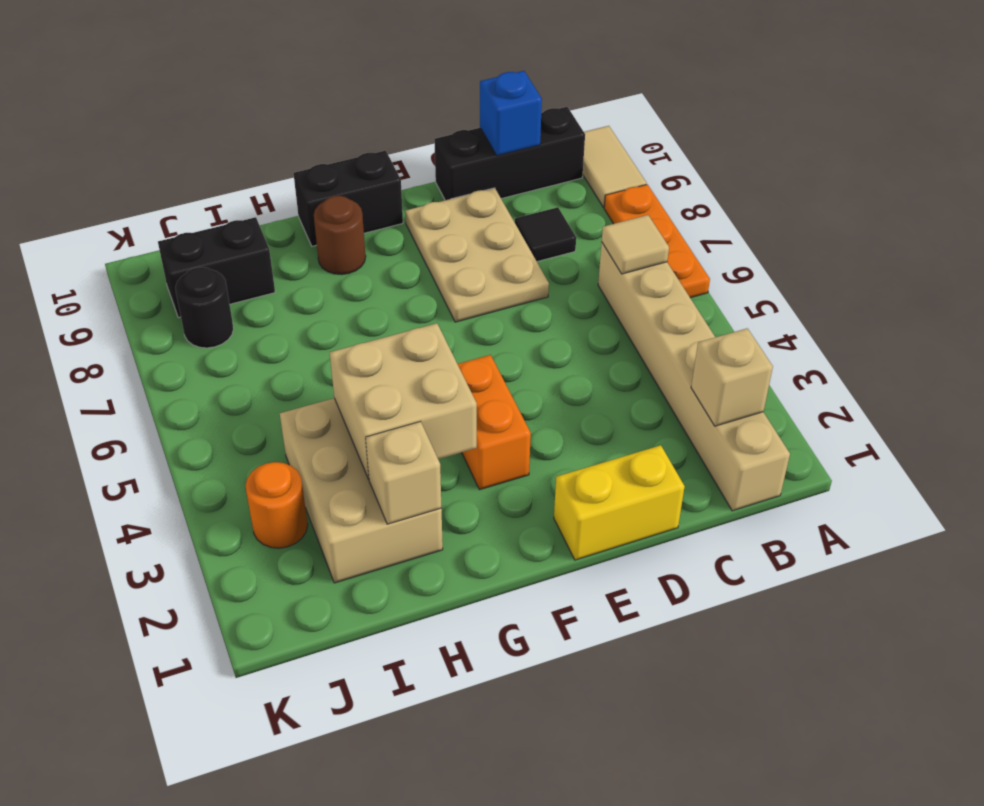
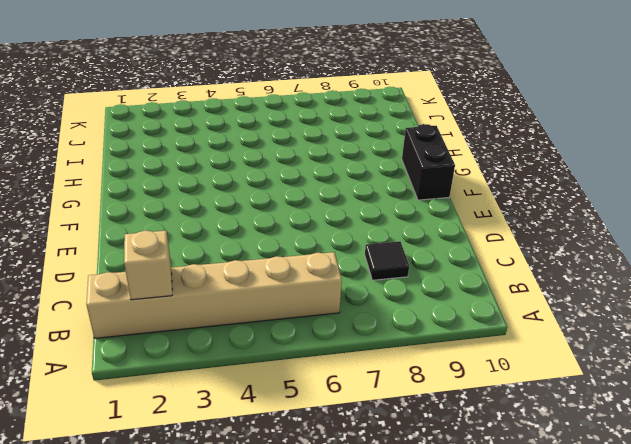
none -> orange plate A6:A8 level 1
none -> tan tile A9:A10 level 1
none -> black brick B10:D10 level 1

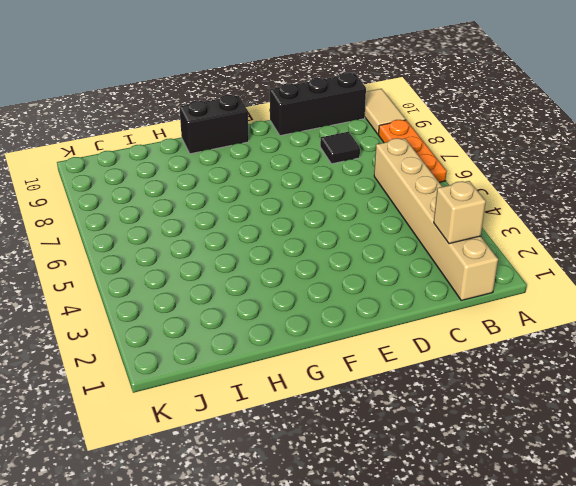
none -> yellow brick D1:E1 level 1
none -> tan plate D7:E9 level 1
none -> orange brick F3:F4 level 1

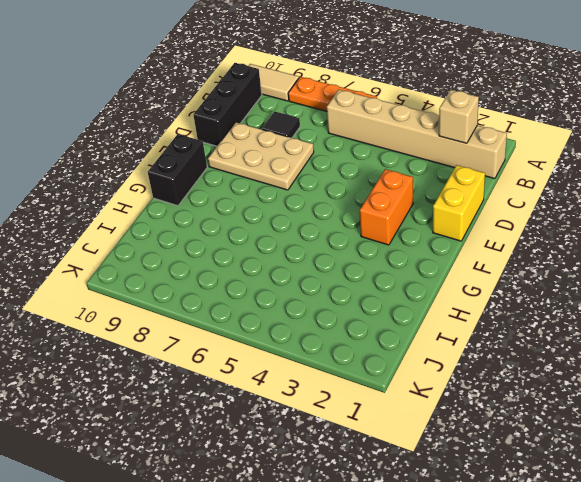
orange brick E3:F3 level 1 -> orange brick F3:F4 level 1
none -> brown round brick G9 level 1
none -> tan brick H2:I4 level 1
none -> black brick I9:J9 level 1

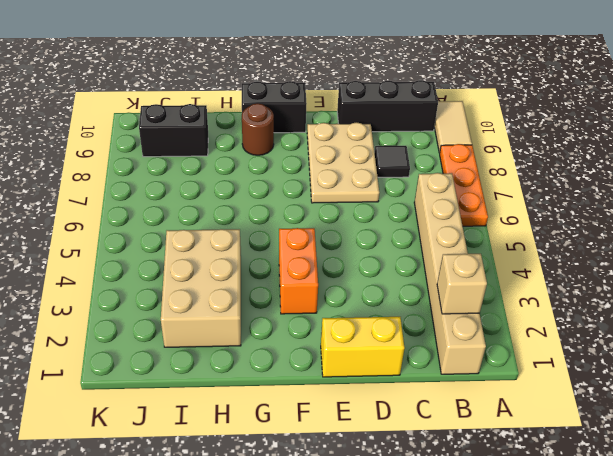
none -> orange round brick J3 level 1
none -> black round brick J8 level 1
none -> tan tile B6 level 2

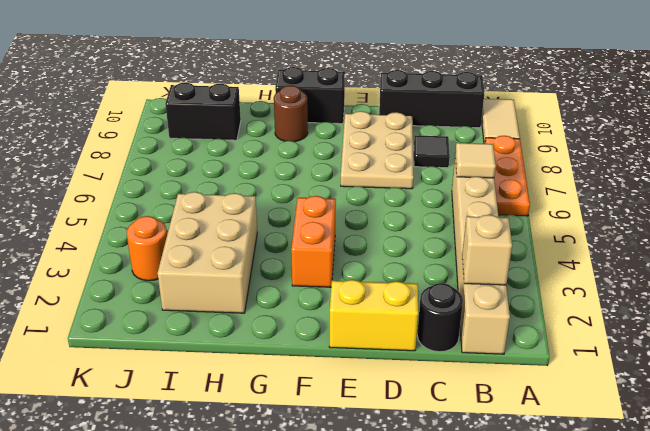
black round brick C1 level 1 -> black round brick J8 level 1
none -> blue brick C10 level 2
none -> tan brick G3:H4 level 2
none -> tan brick H2 level 2

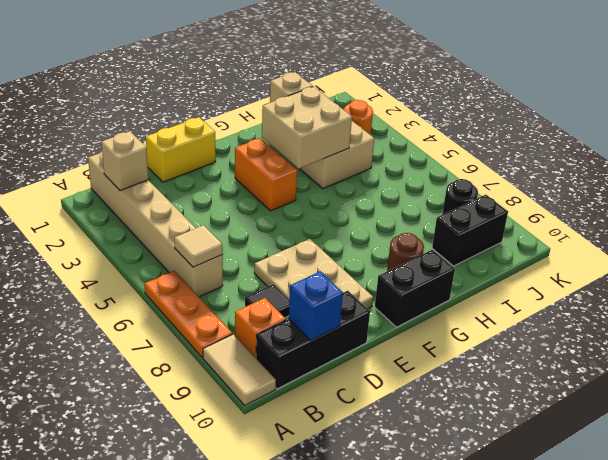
orange brick B9 level 1 -> none

